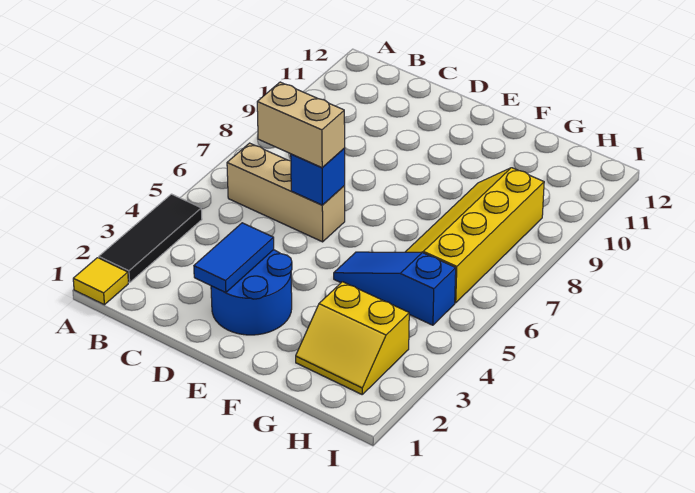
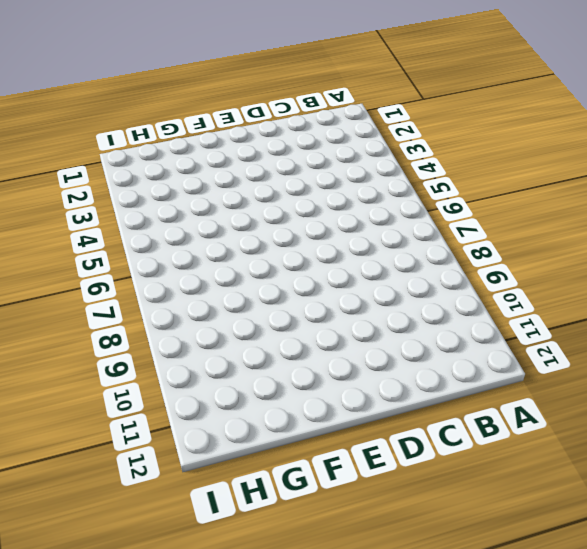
none -> yellow tile A1 level 1
none -> black tile A2:A4 level 1

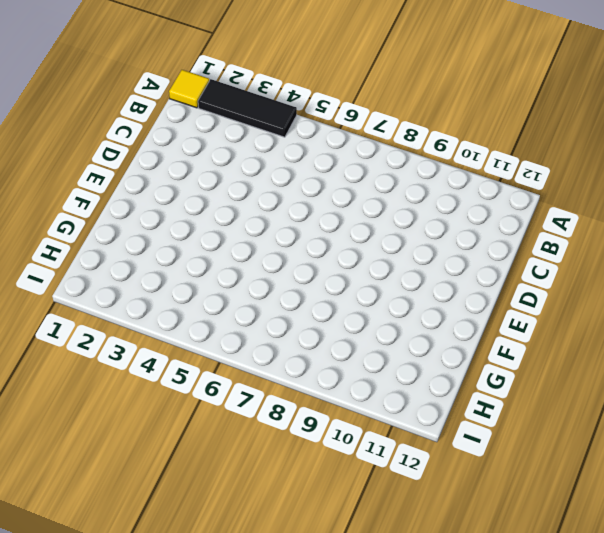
none -> tan brick B6:D6 level 1
none -> blue round brick D2:E3 level 1

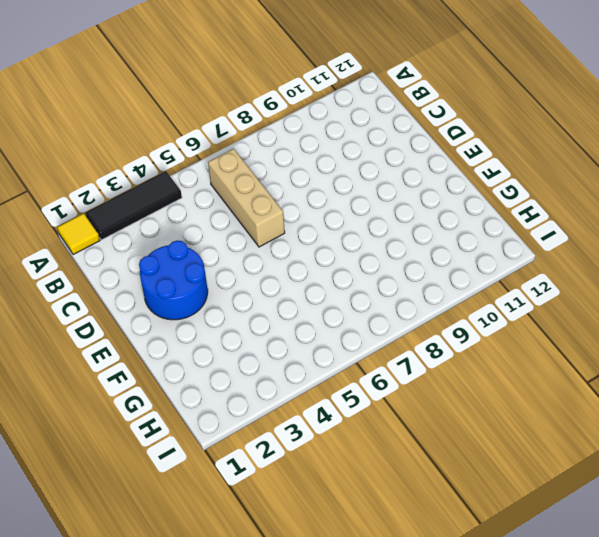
none -> blue slope F5:H5 level 1 top H
none -> yellow slope G2:H3 level 1 top 3

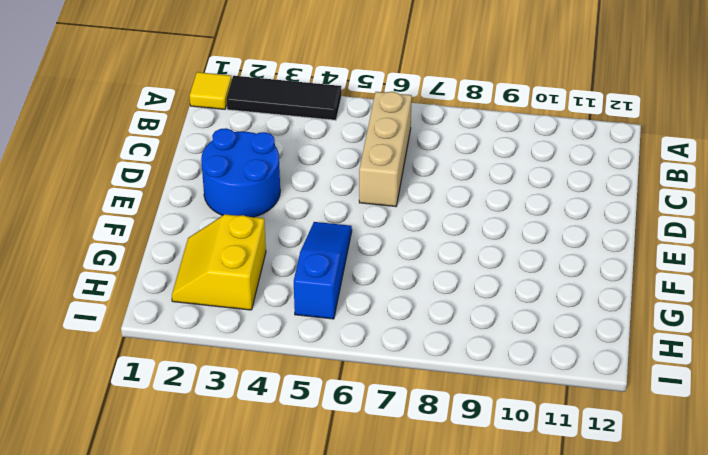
none -> yellow slope G6:H9 level 1 top H
none -> blue tile D2:D3 level 2

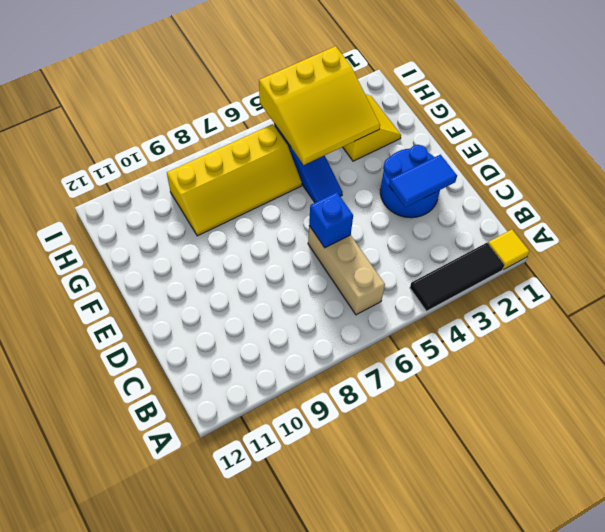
yellow slope G3:I5 level 2 top I -> none
none -> tan brick C6:D6 level 3

